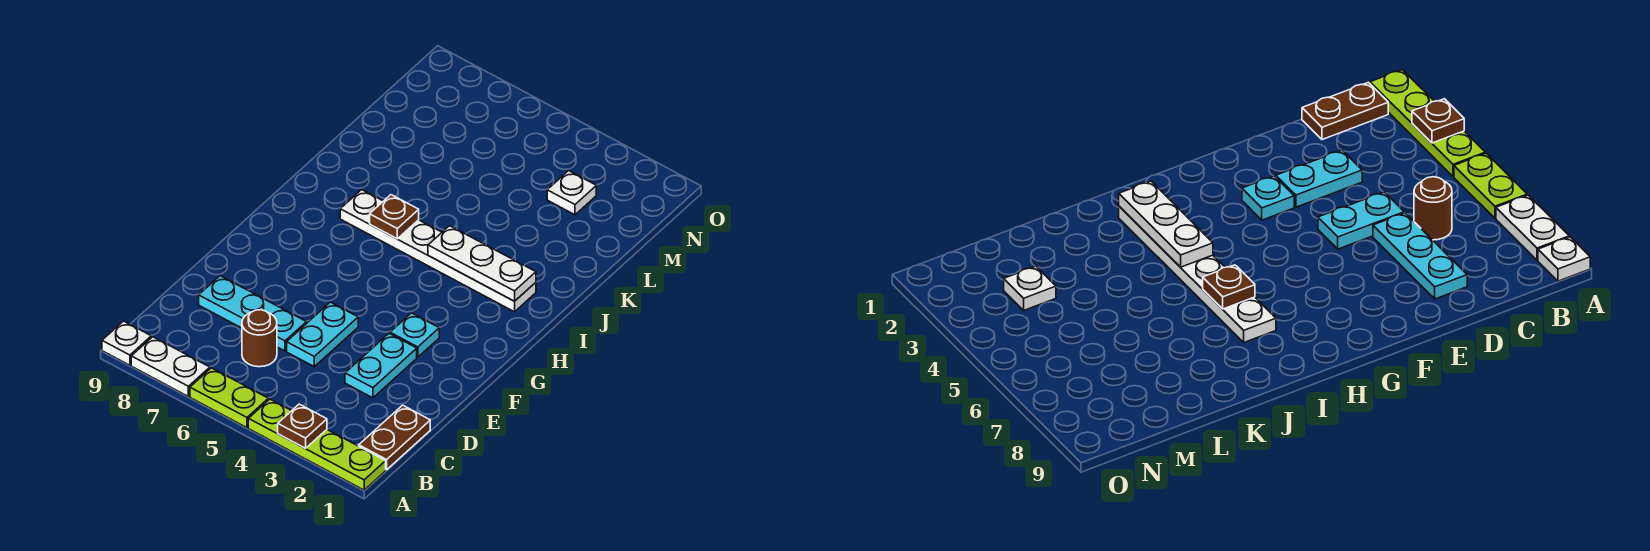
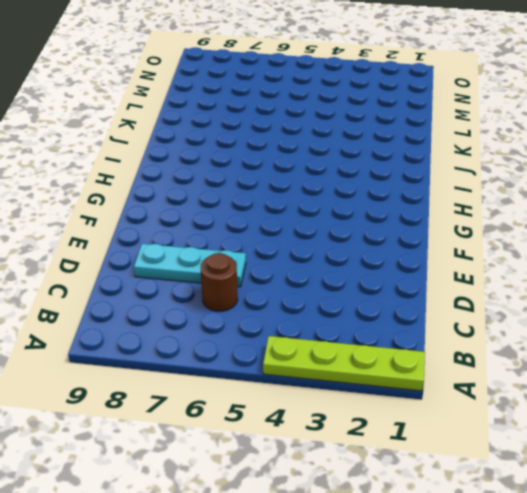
none -> lime plate A5:A6 level 1
none -> white plate A7:A8 level 1
none -> white plate A9 level 1

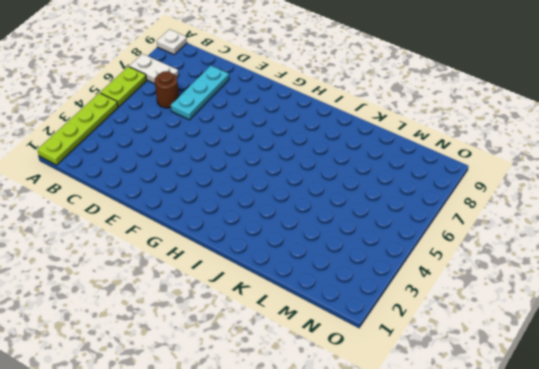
white plate A7:B7 level 1 -> white plate A7:A8 level 1
none -> brown plate B1:C1 level 1
none -> cyan plate D3:E3 level 1
none -> cyan plate D5:E5 level 1

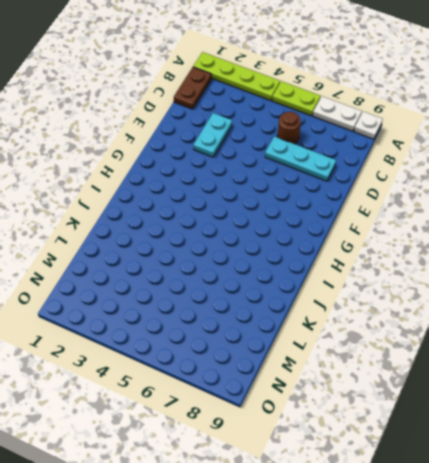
none -> cyan plate D5:E5 level 1
none -> cyan plate F3 level 1
none -> white plate I2:I7 level 1

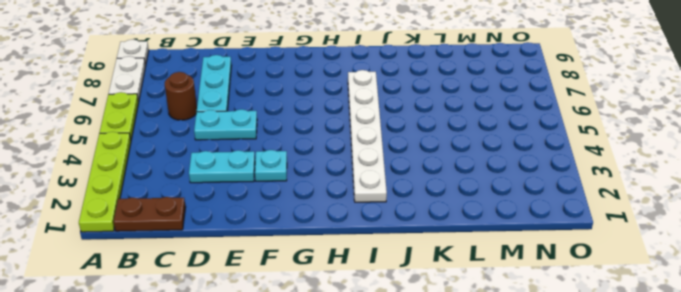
none -> white plate M3 level 1
none -> brown plate A3 level 2
none -> white plate I2:I4 level 2

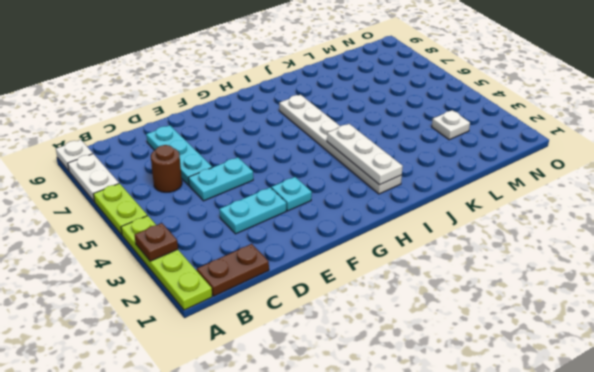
none -> brown plate I6 level 2

